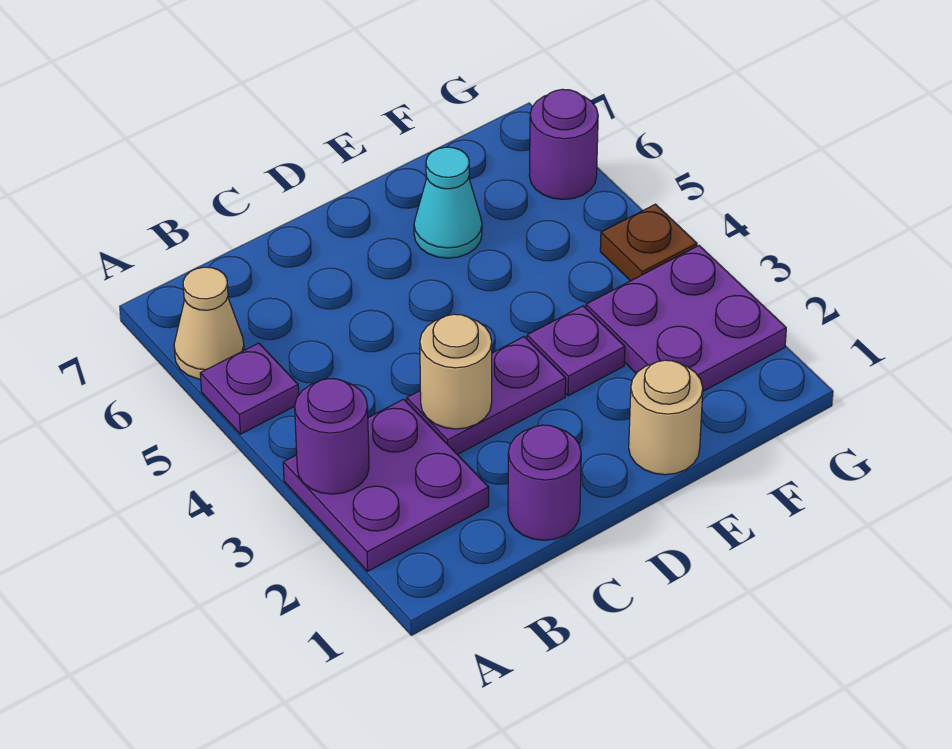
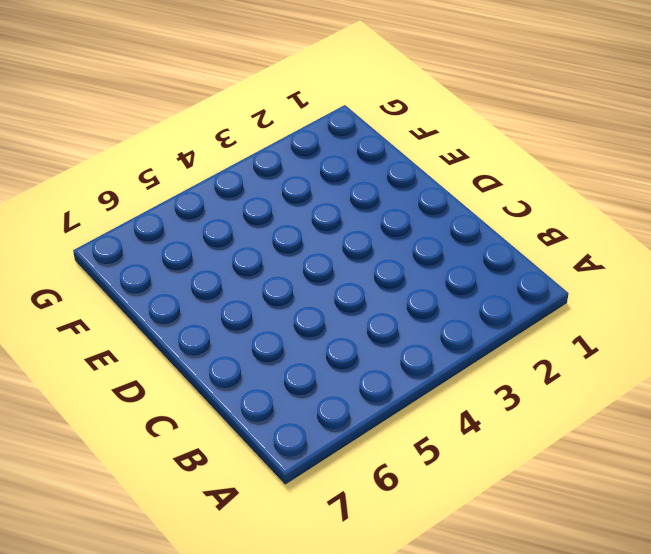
none -> purple plate A2:B3 level 1
none -> purple plate A5 level 1
none -> tan cone A6 level 1

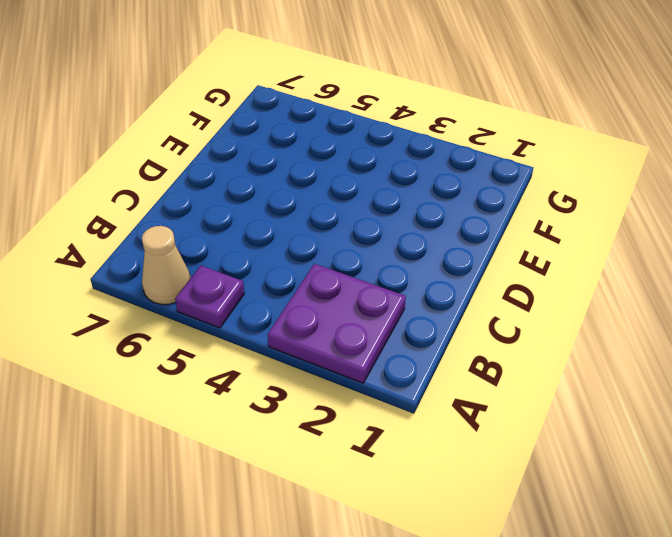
none -> purple round brick C1 level 1
none -> purple plate C3:D3 level 1
none -> tan round brick E1 level 1

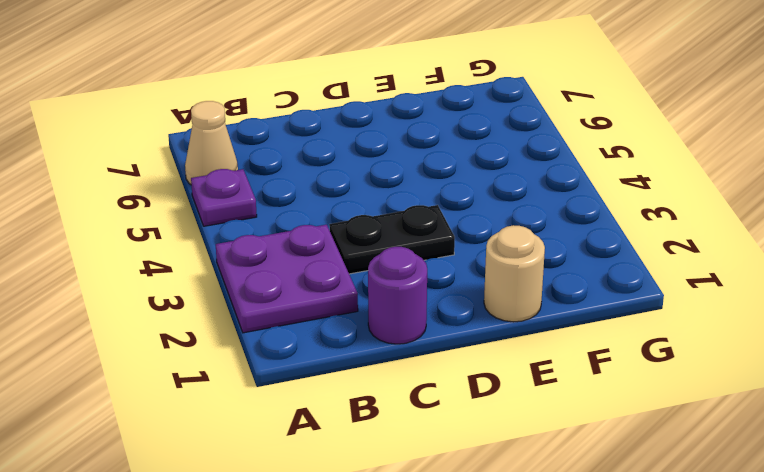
black plate C3:D3 level 1 -> purple plate C3:D3 level 1
none -> purple plate E3 level 1
none -> cyan cone E6 level 1
none -> purple plate F2:G3 level 1

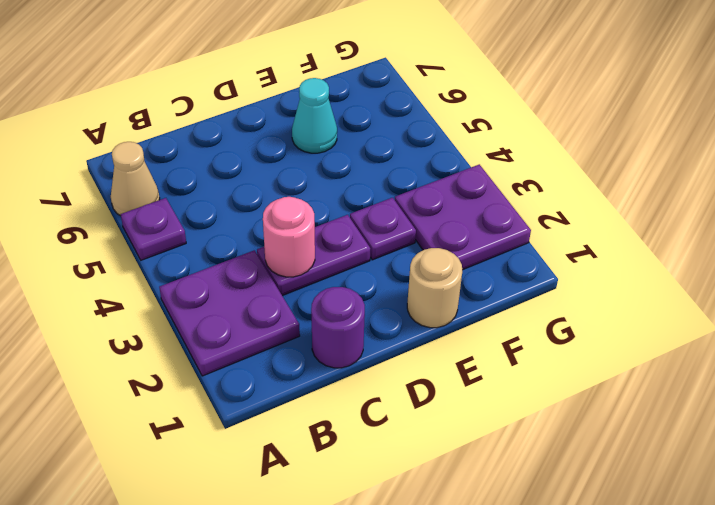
pink round brick C3 level 2 -> tan round brick C3 level 2
none -> brown plate G4 level 1
none -> purple round brick G6 level 1
none -> purple round brick A3 level 2

